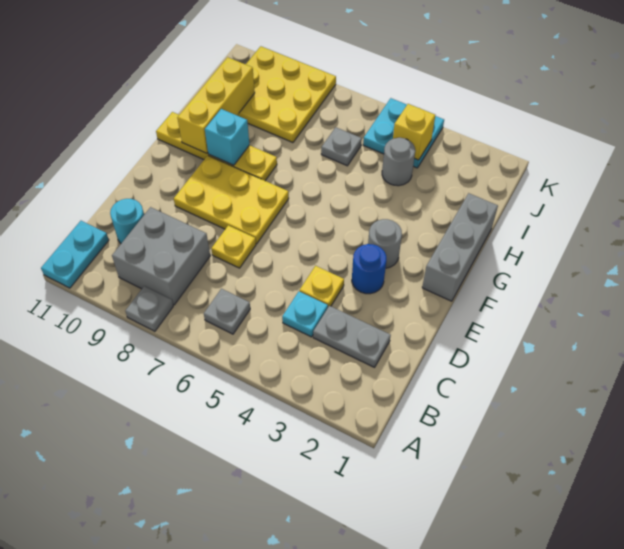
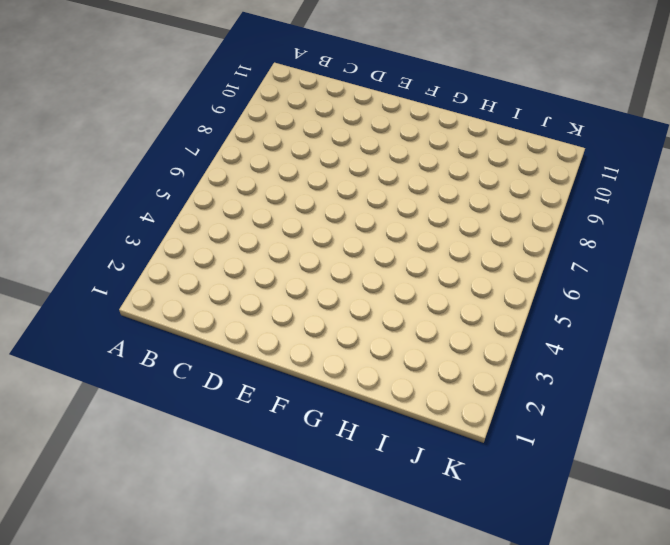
none -> grey plate A8 level 1
none -> cyan plate A11:B11 level 1
none -> grey plate B6 level 1

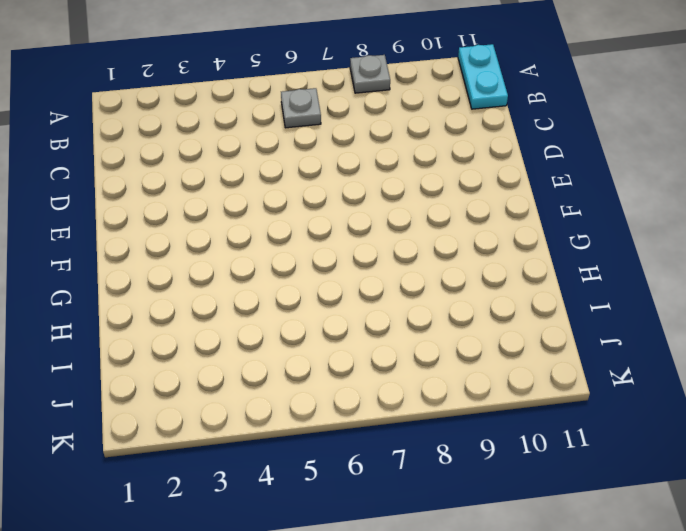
none -> grey brick B8:C9 level 1
none -> grey plate C2:C3 level 1
none -> cyan plate C4 level 1

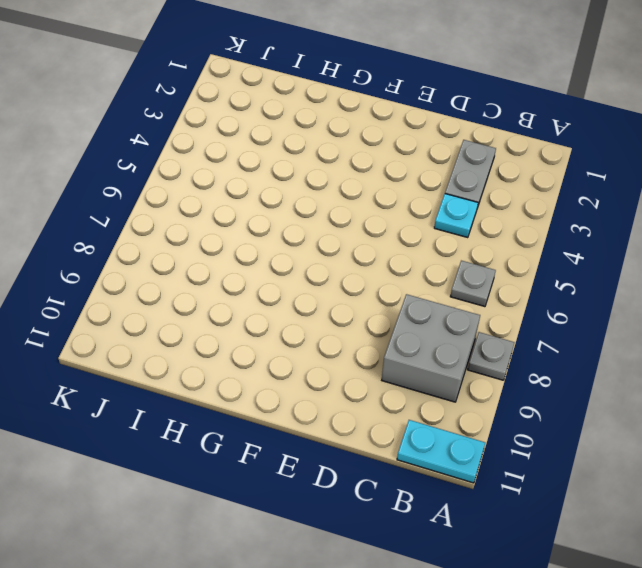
none -> cyan round brick C10 level 1
none -> yellow plate D4 level 1
none -> yellow plate D7 level 1

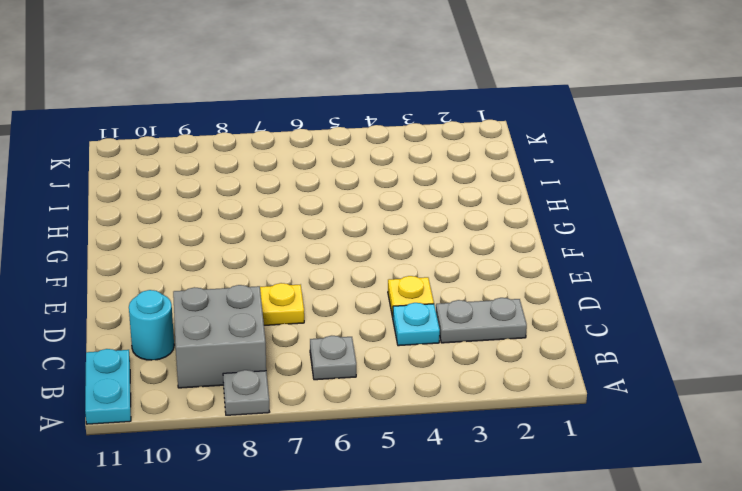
none -> blue round brick E3 level 1
none -> yellow plate E7:F9 level 1
none -> grey brick F1:H1 level 1

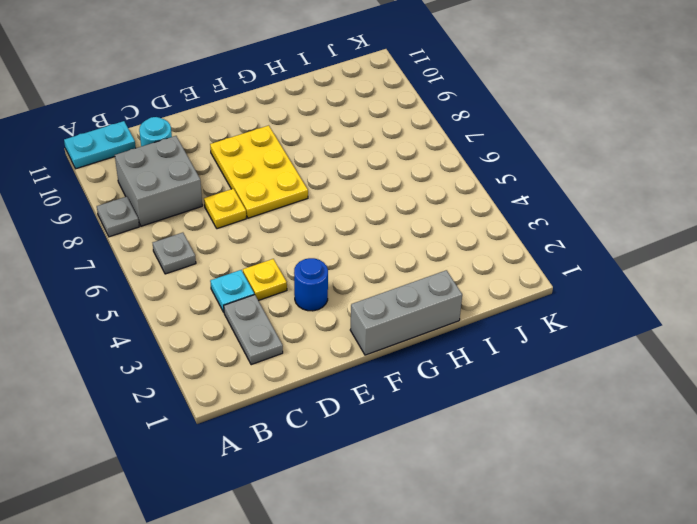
none -> grey round brick F3 level 1
none -> yellow plate G8:G11 level 1
none -> grey round brick I4 level 1

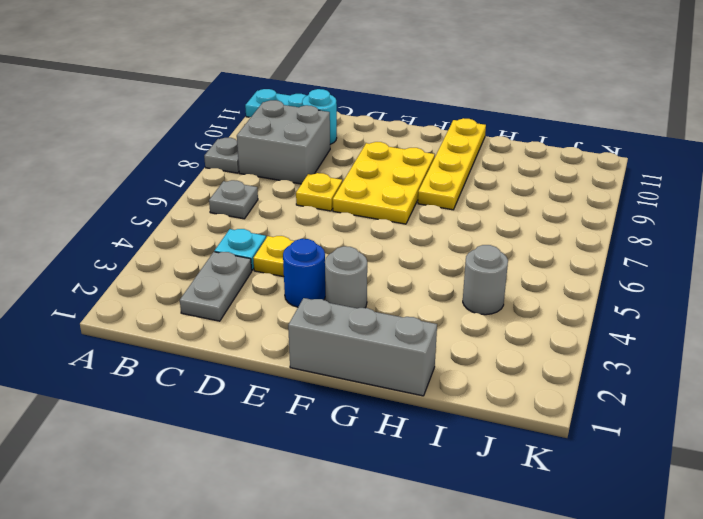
none -> grey plate I6 level 1
none -> yellow plate I8:K10 level 1
none -> cyan plate J4:K5 level 1

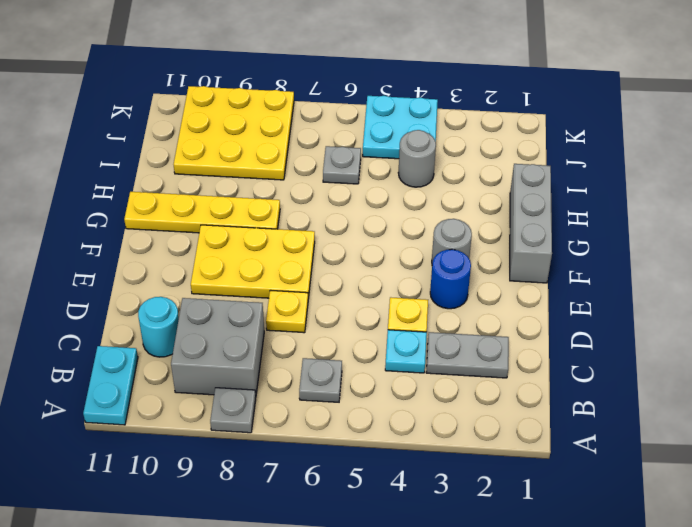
none -> cyan brick G9 level 2
none -> yellow brick G10:I10 level 2
none -> yellow brick J4 level 2

